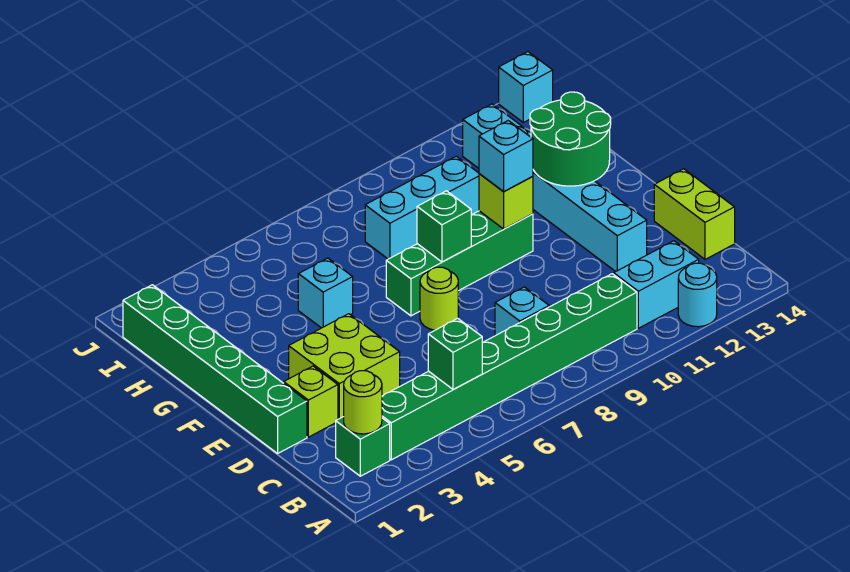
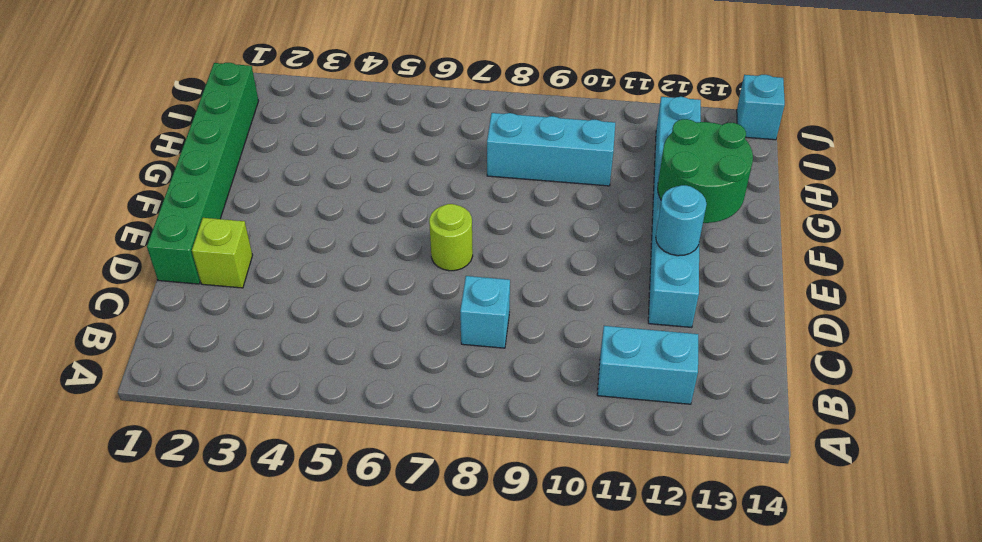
cyan round brick E12 level 2 -> cyan round brick A12 level 1
none -> green brick B2 level 1
none -> green brick B3:B10 level 1
none -> lime brick C14:D14 level 1

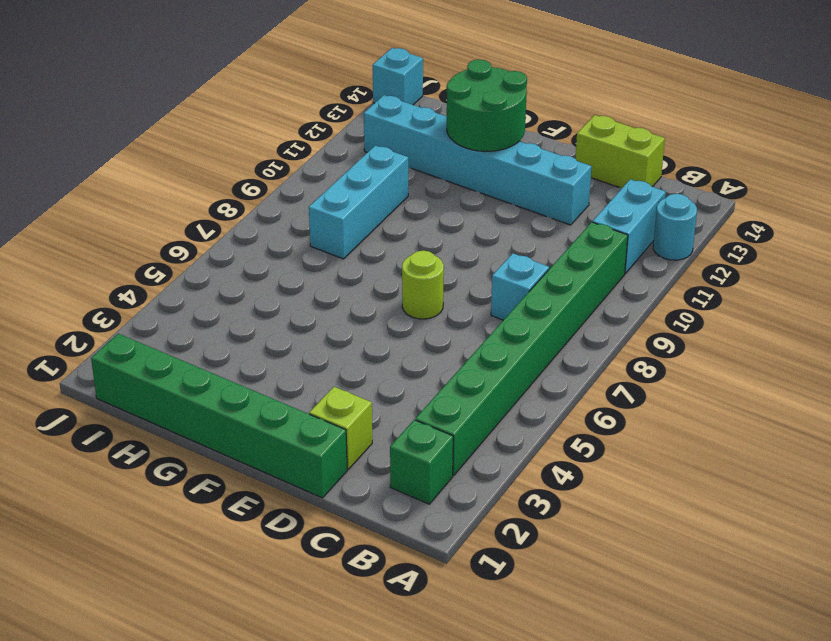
none -> lime brick D3:E4 level 1
none -> green brick F7:F10 level 1
none -> cyan brick G5 level 1

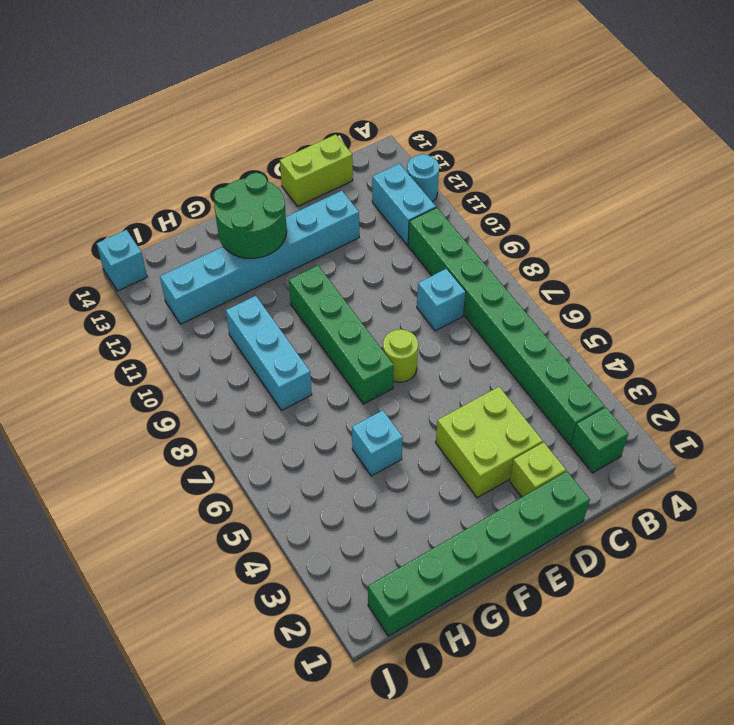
none -> lime round brick B2 level 2
none -> green brick B5 level 2
none -> green brick F8 level 2

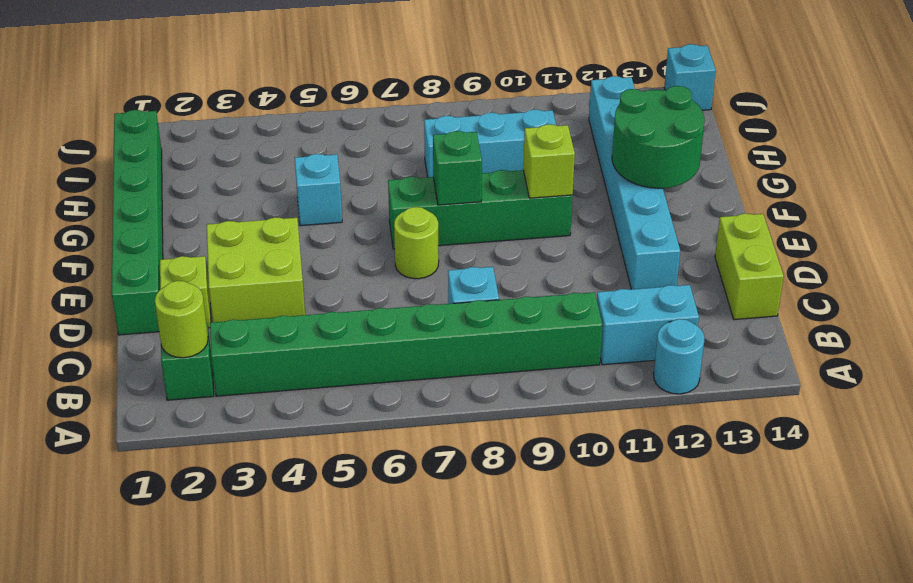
none -> green brick B5 level 2
none -> cyan brick F10 level 3

